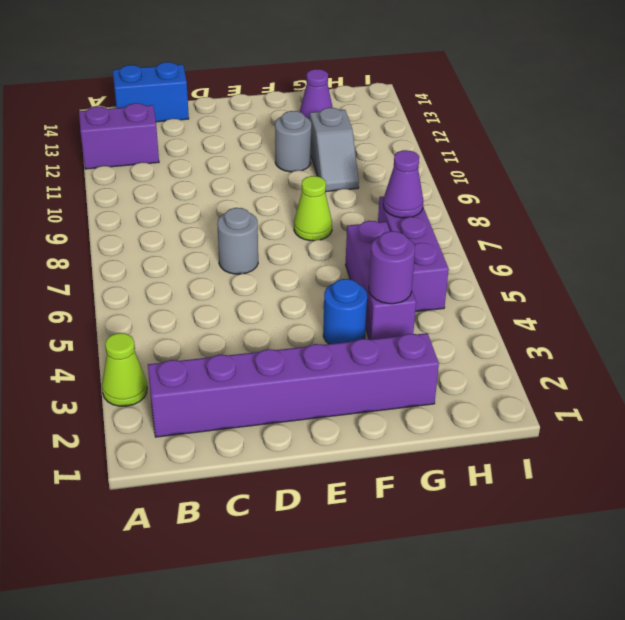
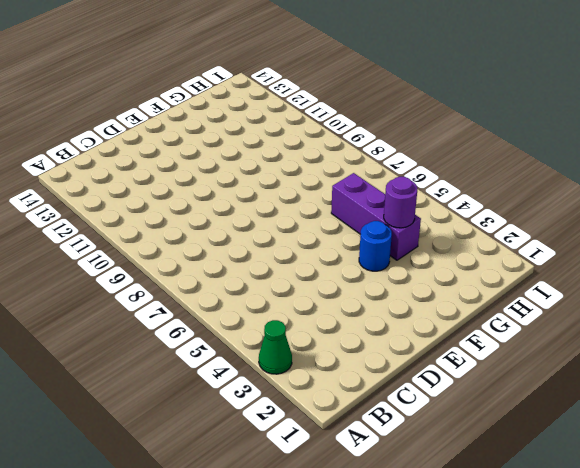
green cone A3 level 1 -> lime cone A3 level 1
none -> purple brick A12:B12 level 1
none -> purple brick B2:G2 level 1
none -> blue brick B14:C14 level 1

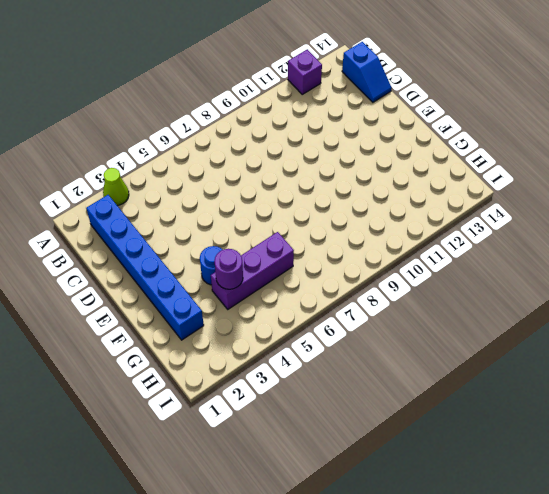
purple brick A12 level 1 -> purple brick A12:B12 level 1
blue brick B2:G2 level 1 -> purple brick B2:G2 level 1
blue slope B14:C14 level 1 top B -> blue brick B14:C14 level 1
none -> grey round brick D7 level 1
none -> lime cone F8 level 1
none -> grey round brick F11 level 1

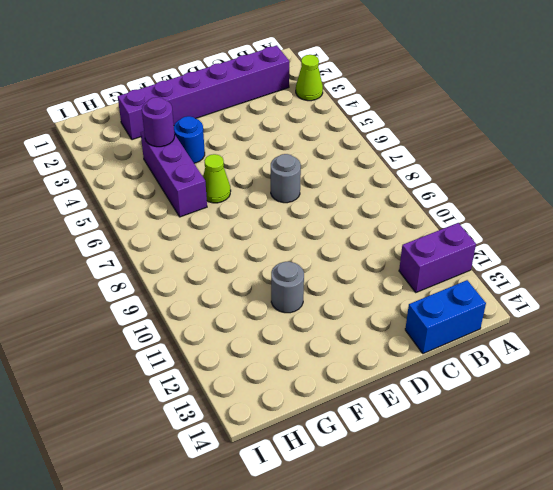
lime cone F6 level 1 -> lime cone F8 level 1
none -> grey slope G10:G11 level 1 top 11
none -> purple cone G13 level 1
none -> purple brick H5:H7 level 1

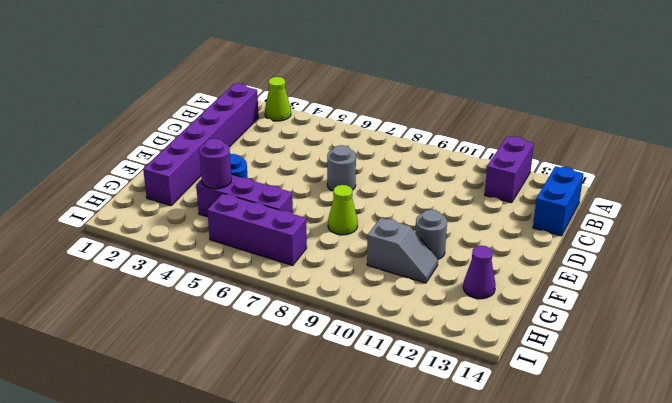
grey slope G10:G11 level 1 top 10 -> grey slope G10:G11 level 1 top 11
none -> purple cone H7 level 2

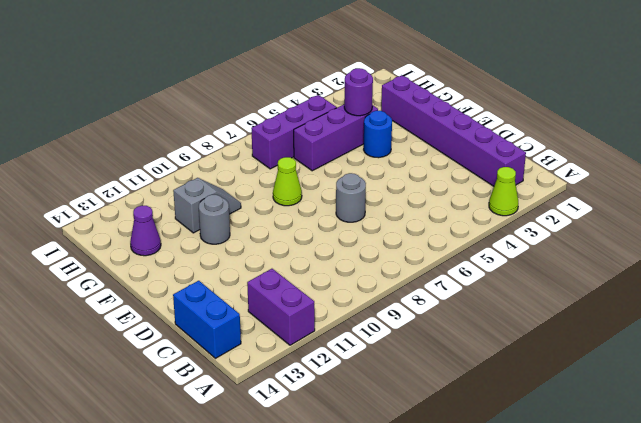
none -> purple cone H7 level 2

